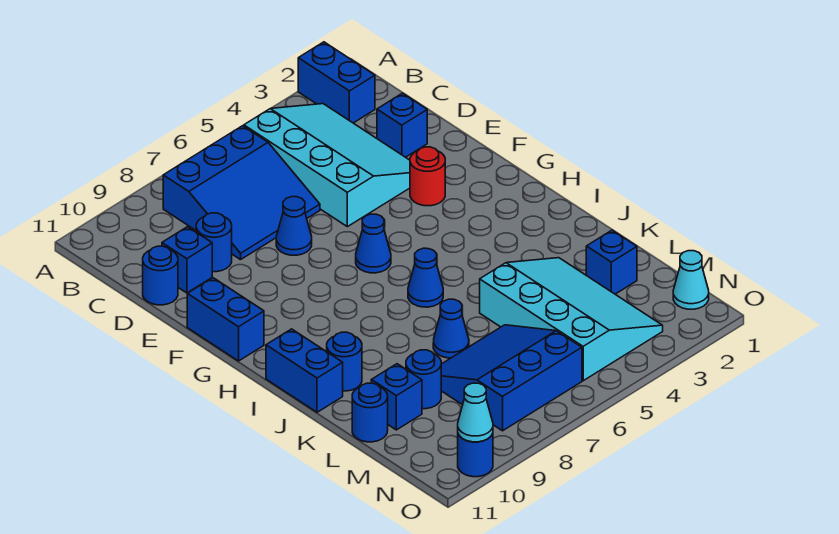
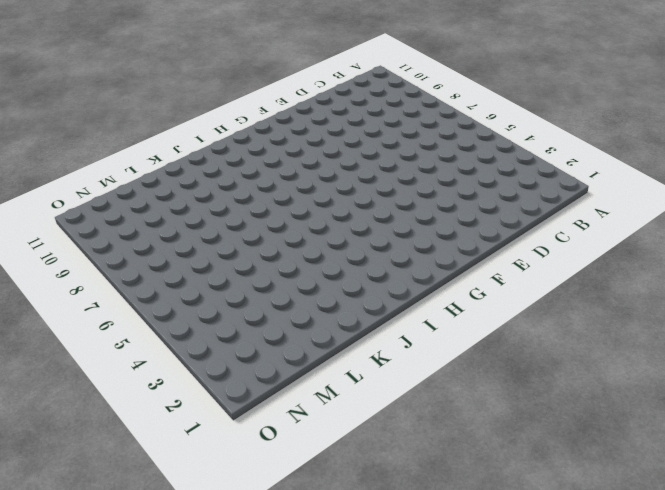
none -> blue brick A2:B2 level 1
none -> cyan slope B3:E5 level 1 top 5
none -> blue slope B6:D8 level 1 top B

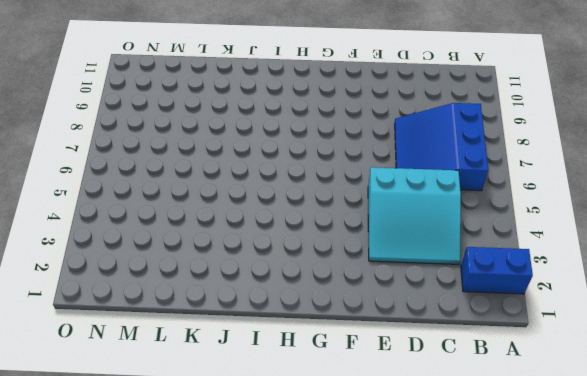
cyan slope C3:E5 level 1 top 5 -> cyan slope B3:E5 level 1 top 5
none -> blue brick D2 level 1
none -> blue round brick D9 level 1
none -> blue brick D10 level 1

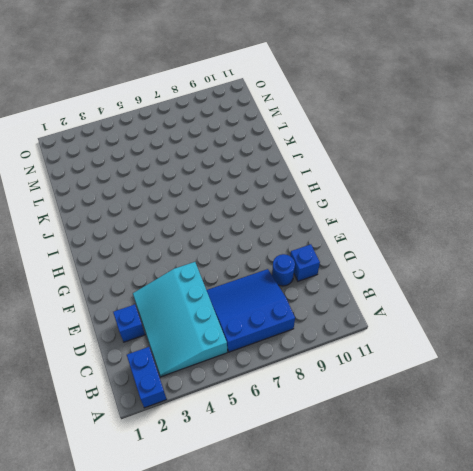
none -> blue round brick D11 level 1
none -> blue cone E7 level 1
none -> red round brick F3 level 1

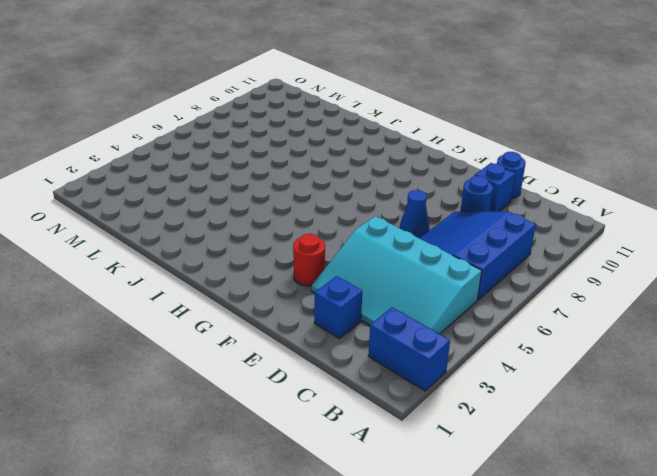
none -> blue brick F11:G11 level 1
none -> blue cone G6 level 1
none -> blue cone I6 level 1

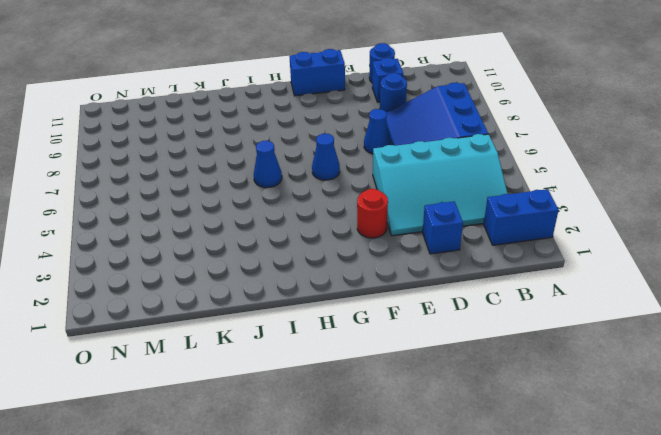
none -> blue brick I11:J11 level 1
none -> blue round brick J10 level 1
none -> cyan slope K3:N5 level 1 top 5

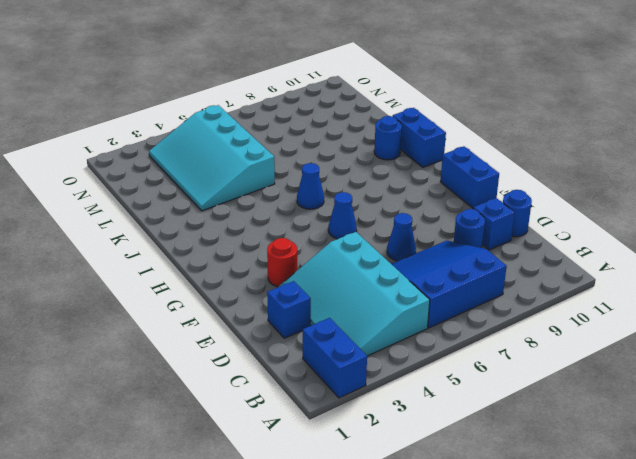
none -> blue cone K7 level 1
none -> blue brick L2 level 1
none -> blue slope L6:N8 level 1 top N

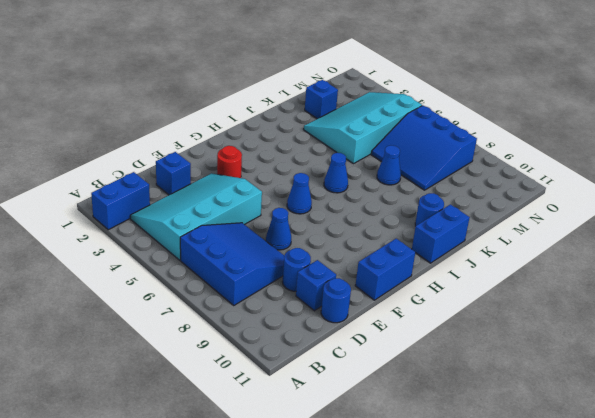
none -> blue round brick L9 level 1
none -> blue brick L10 level 1
none -> blue round brick L11 level 1

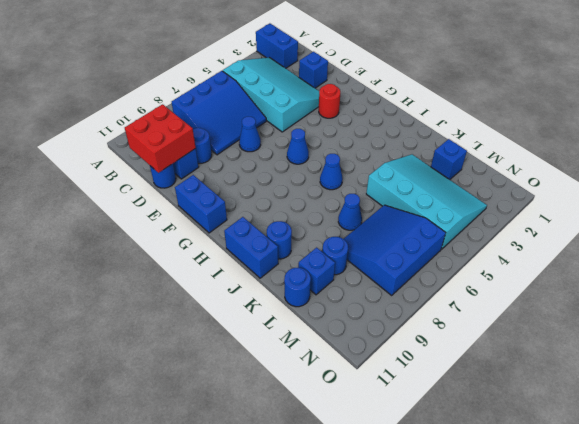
red brick C10:D11 level 2 -> none
none -> cyan cone N1 level 1
none -> blue round brick O10 level 1
none -> cyan cone O10 level 2

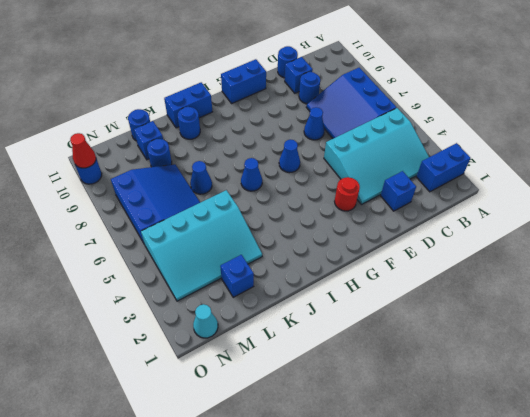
red cone O10 level 2 -> cyan cone O10 level 2

